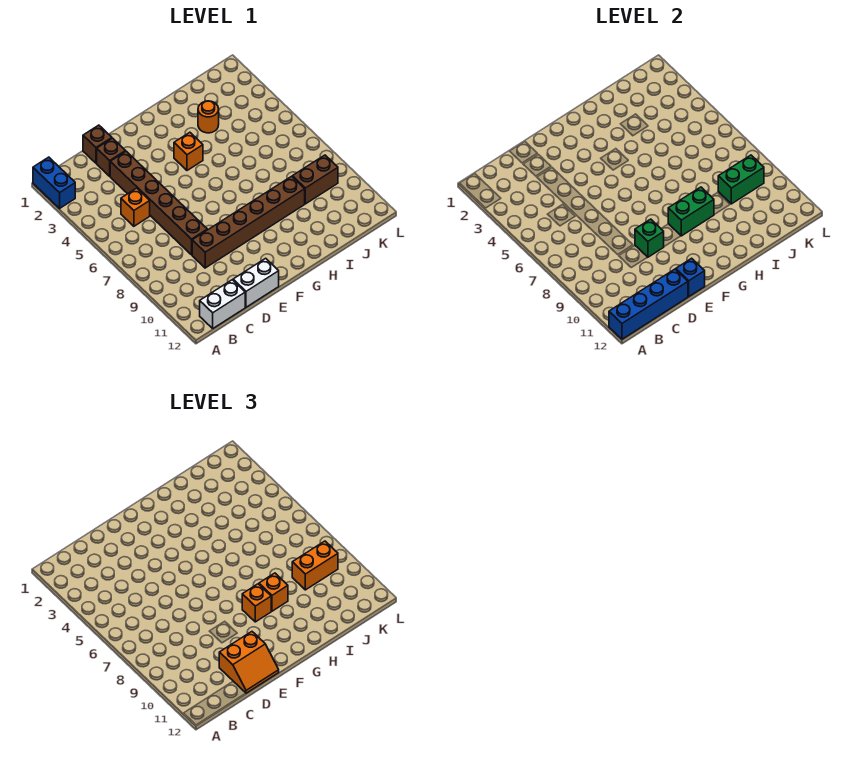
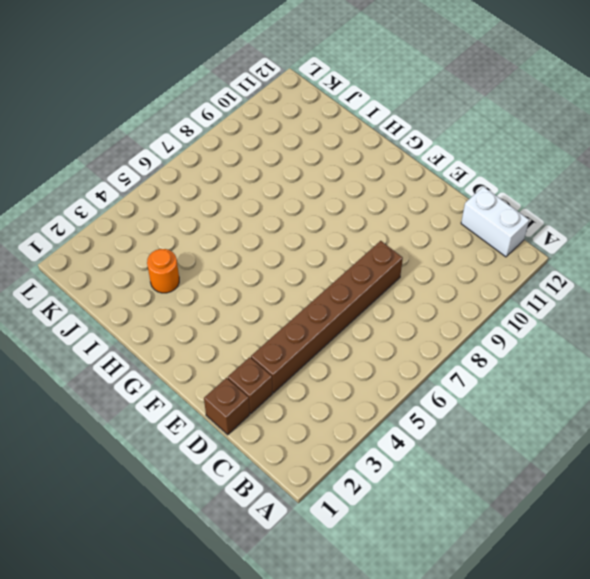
none -> blue brick A1:A2 level 1
none -> orange brick C5 level 1
none -> brown brick D9:I9 level 1

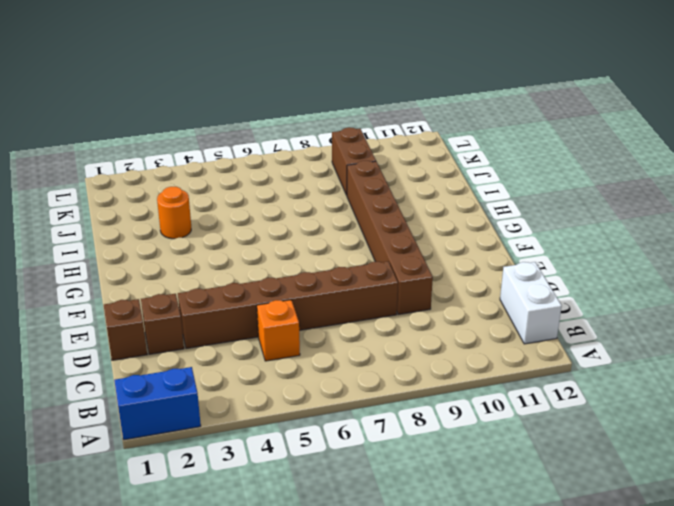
none -> white brick D12:E12 level 1
none -> orange brick G4 level 1
none -> blue brick A12:D12 level 2

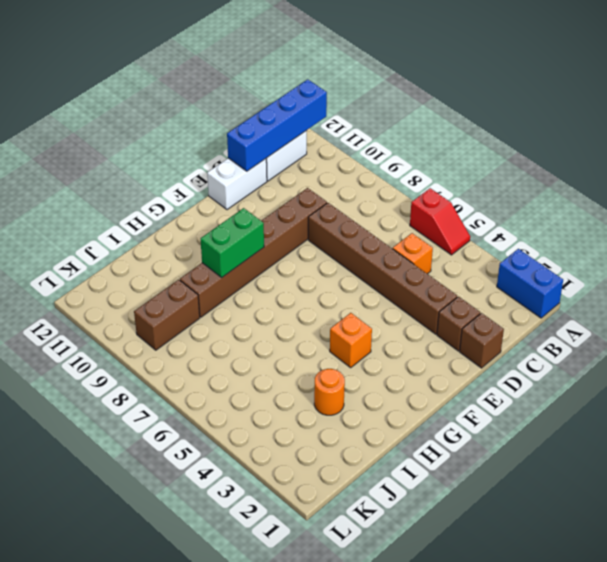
red slope A5:A6 level 1 top 6 -> none
none -> green brick E9 level 2
none -> blue brick E12 level 2
none -> green brick J9:K9 level 2

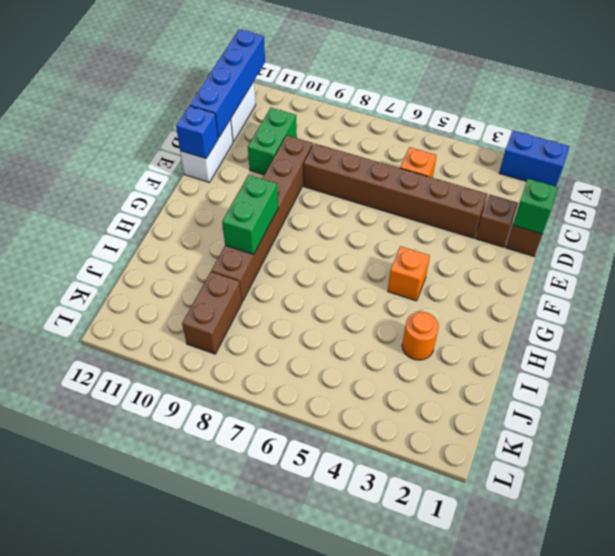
green brick C10:D10 level 1 -> green brick J9:K9 level 2
green brick D1 level 2 -> green brick E9 level 2
none -> orange slope D11:E12 level 3 top 11
none -> orange brick G9 level 3
none -> orange brick H9 level 3

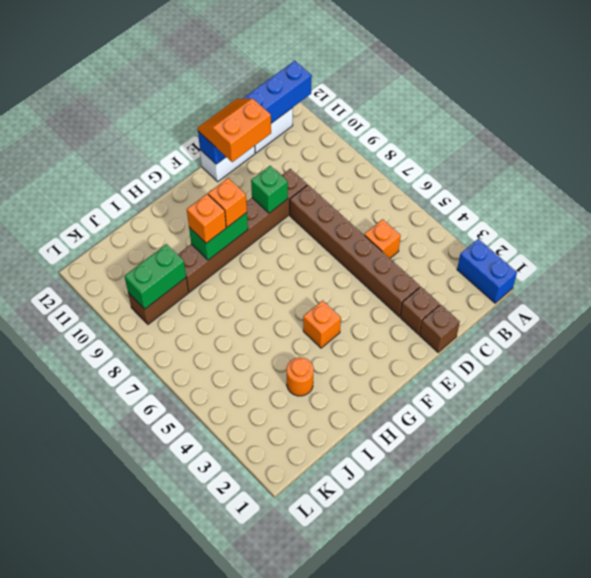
none -> orange brick J9:K9 level 3

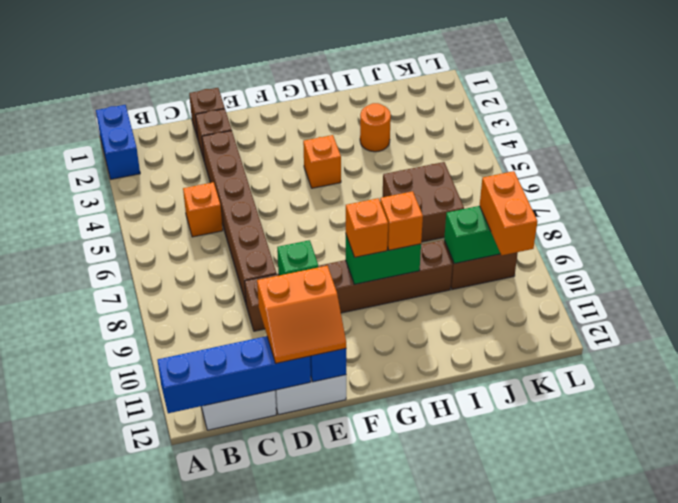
brown brick I6:J7 level 1 -> none
orange brick K9:K10 level 3 -> orange brick J9:K9 level 3

